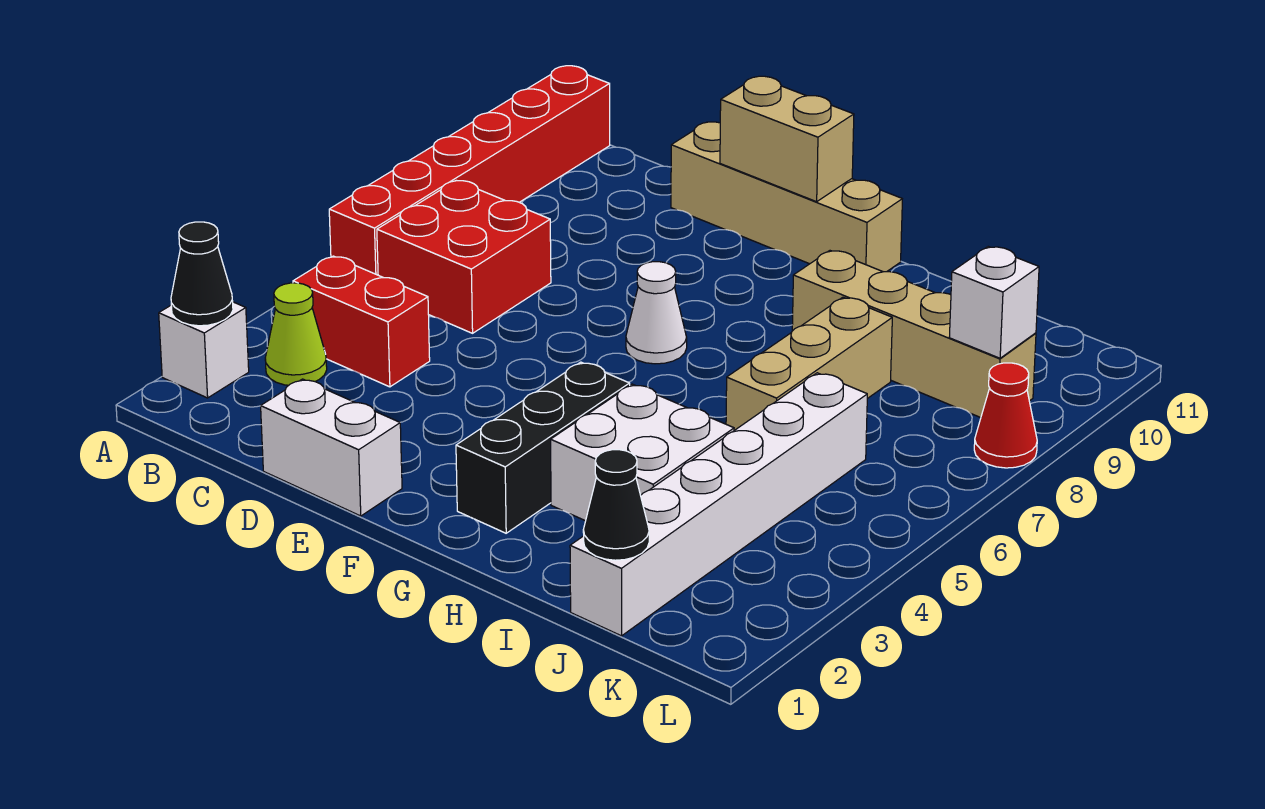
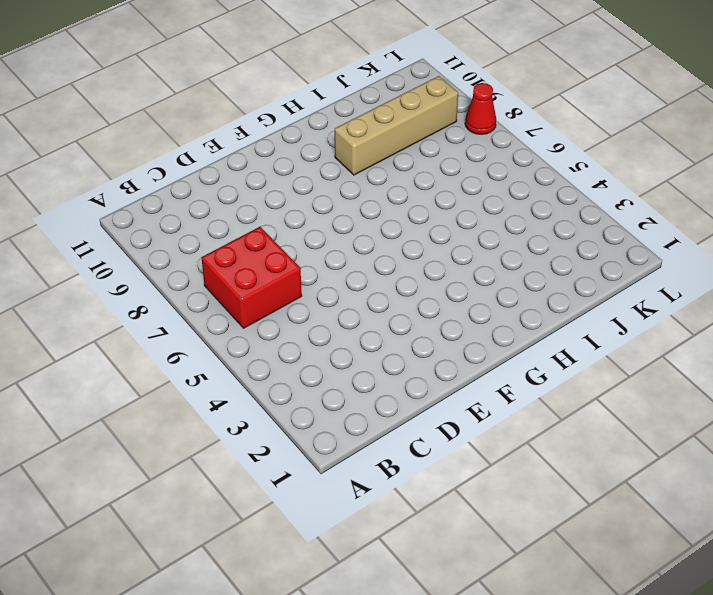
none -> white brick A2 level 1
none -> red brick A6:A11 level 1
none -> lime cone B3 level 1

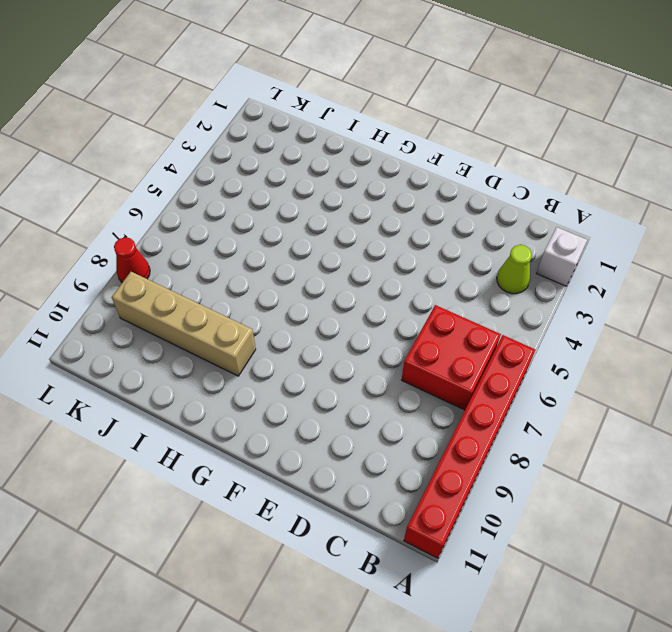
none -> red brick B4:C4 level 1
none -> white brick D1:E1 level 1
none -> tan brick D11:G11 level 1

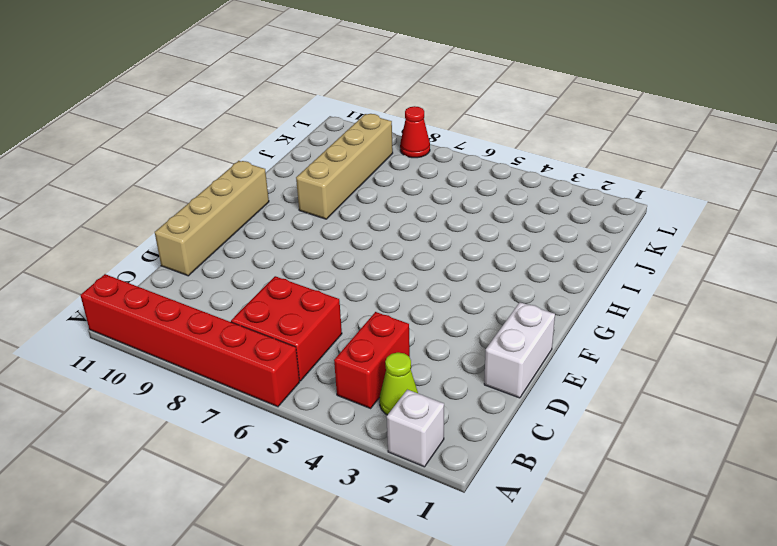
none -> white cone F7 level 1
none -> black brick G2:G4 level 1
none -> white brick H3:I4 level 1

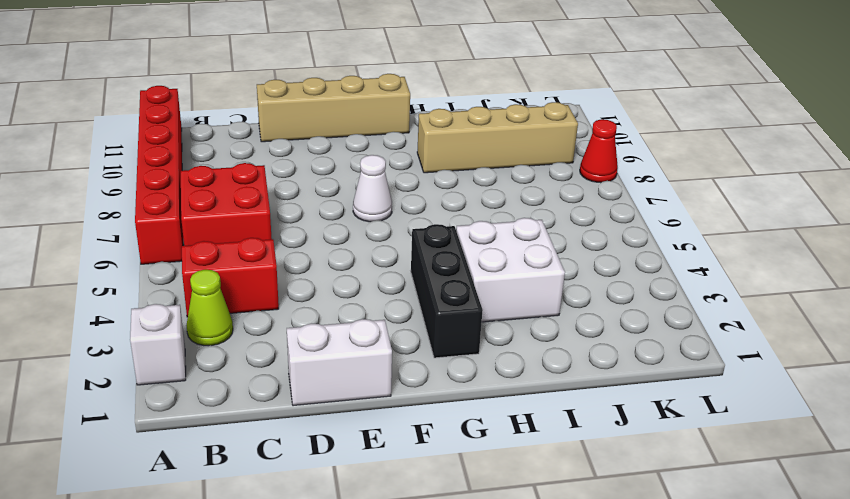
none -> tan brick I6:I8 level 1
none -> white brick J1:J6 level 1
none -> black cone A2 level 2

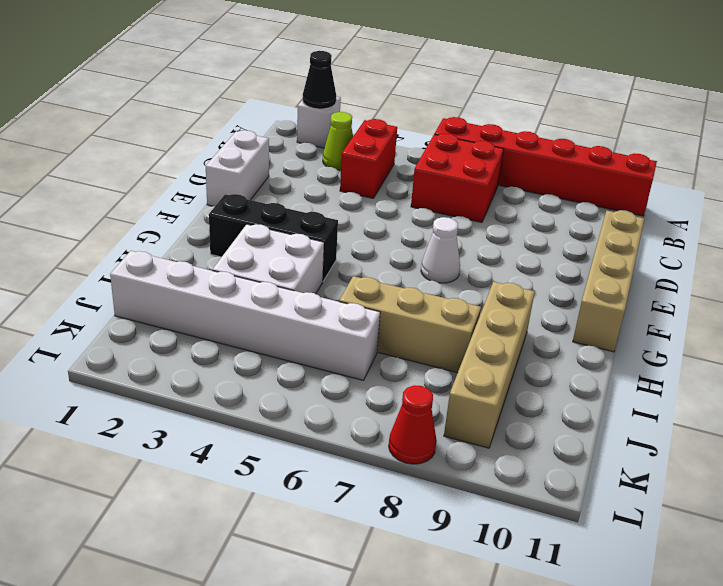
none -> tan brick E11:F11 level 2
none -> black cone J1 level 2
none -> white brick K9 level 2

